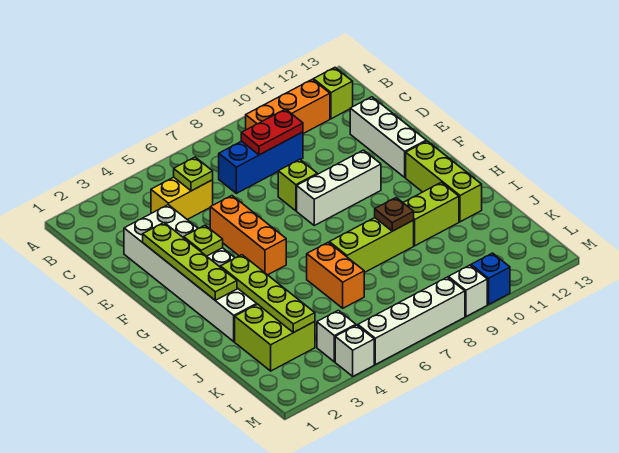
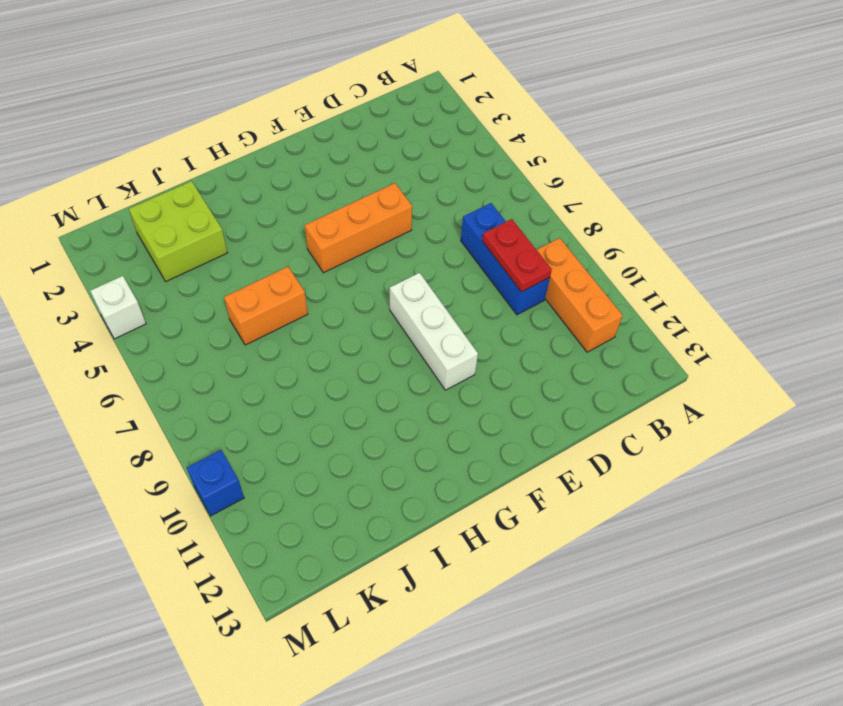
none -> lime brick B12 level 1
none -> yellow brick C4:C5 level 1
none -> white brick D2:I3 level 1

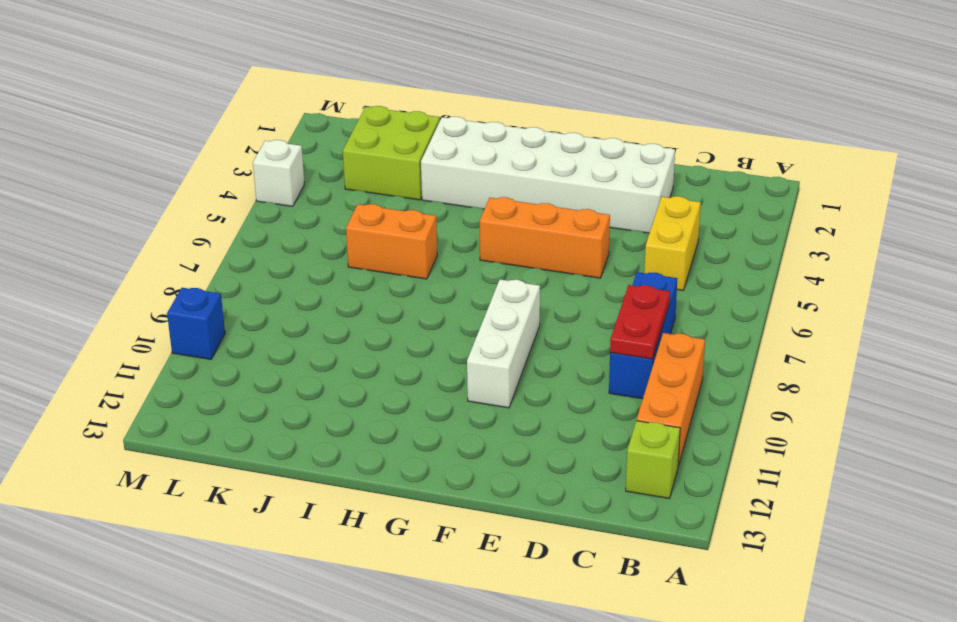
none -> white brick D12:F12 level 1
none -> lime brick E8 level 1
none -> lime brick G12:I12 level 1

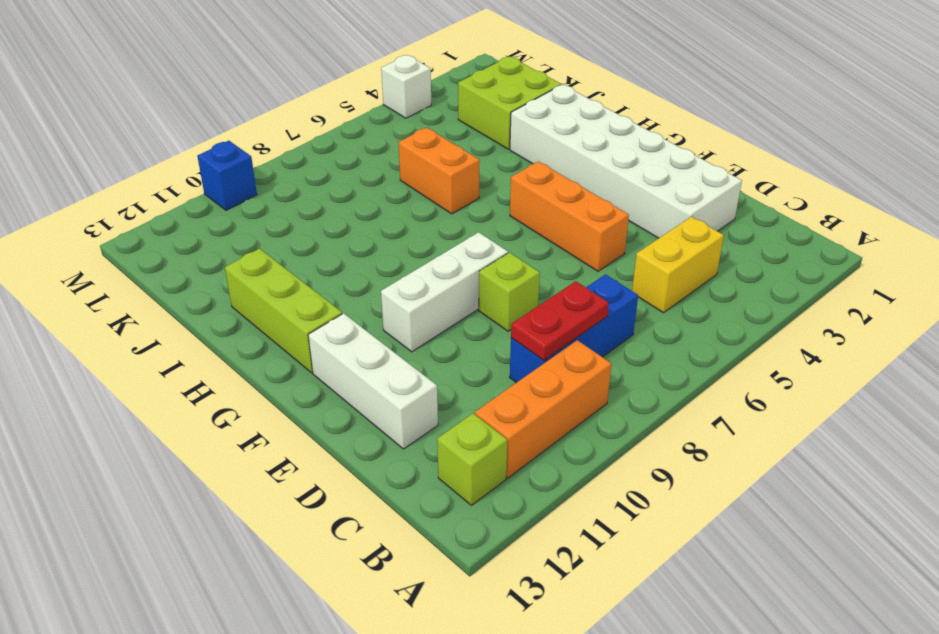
none -> lime brick I7:I9 level 1
none -> lime brick I10:I11 level 1
none -> white brick L4 level 1

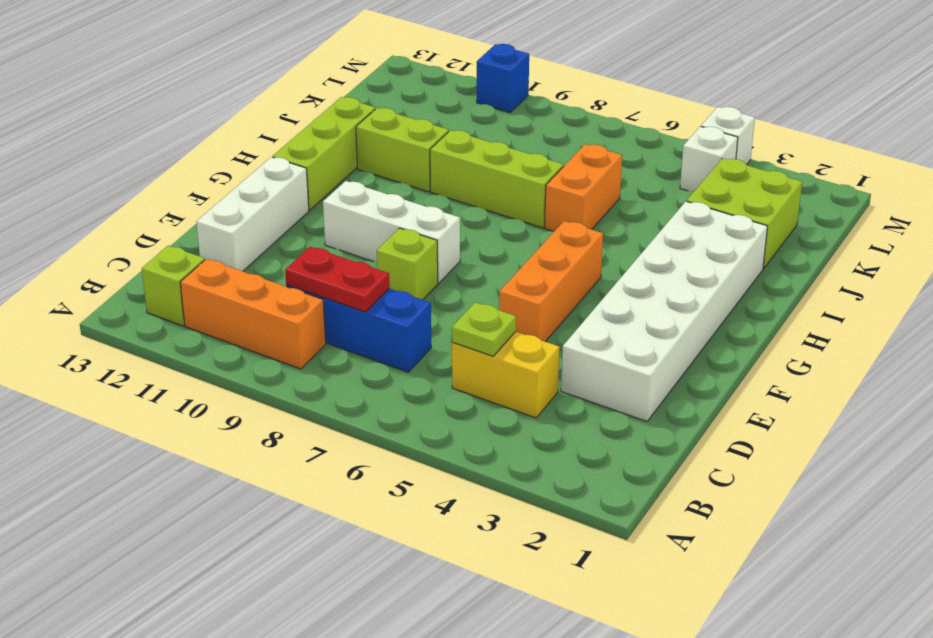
none -> white brick M5:M8 level 1
none -> white brick M9 level 1
none -> lime plate E2:H2 level 2

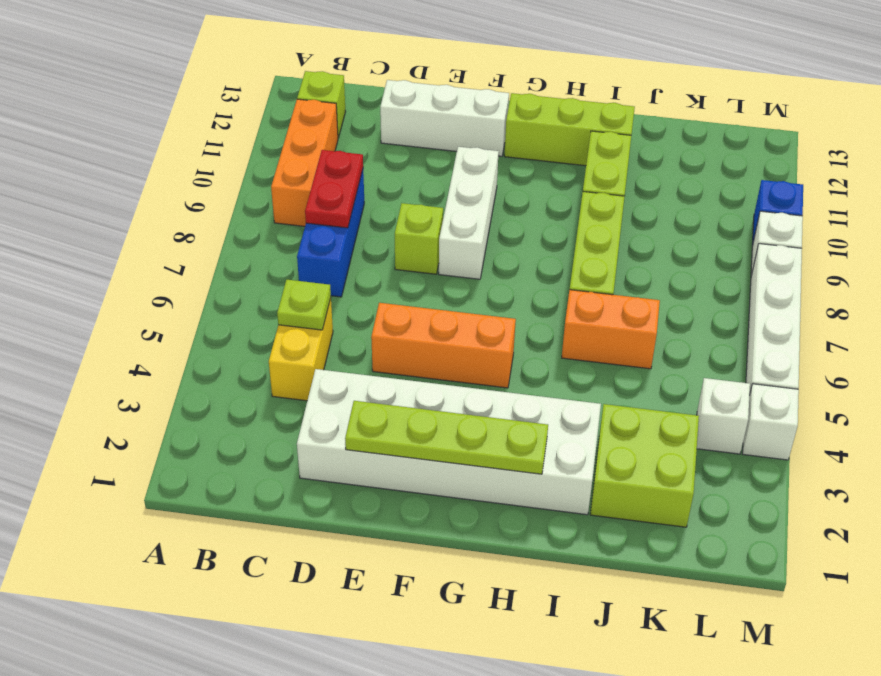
none -> lime plate F3 level 2
none -> lime plate H3:K3 level 2
none -> brown plate I9 level 2

